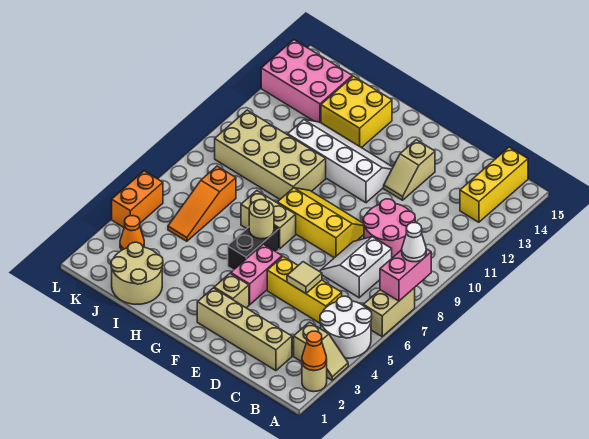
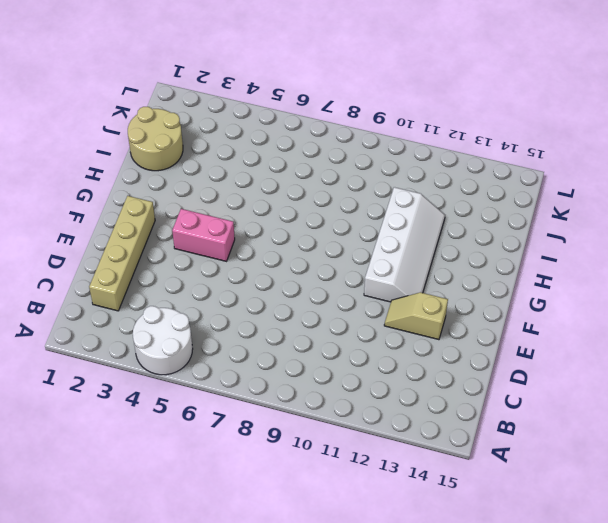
none -> tan round brick A2 level 1
none -> tan slope A3:B3 level 1 top B
none -> tan brick A6:A7 level 1

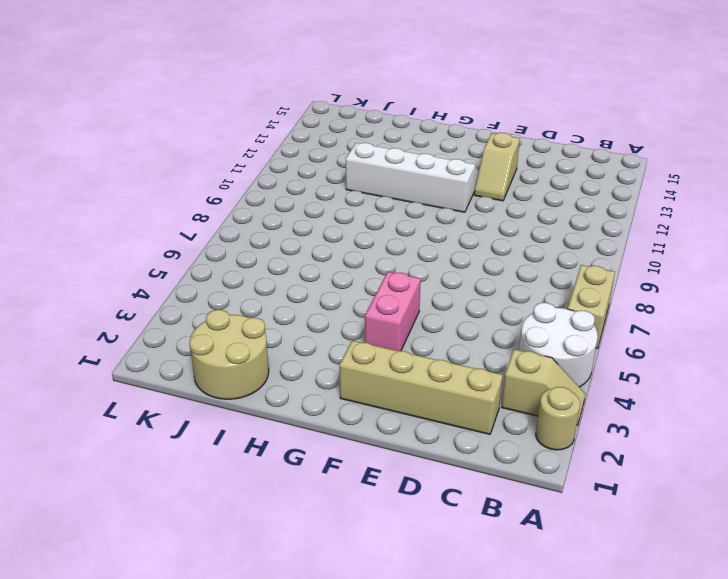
none -> yellow brick B13:B15 level 1
none -> yellow brick C5:E5 level 1
none -> white slope C7:D8 level 1 top C

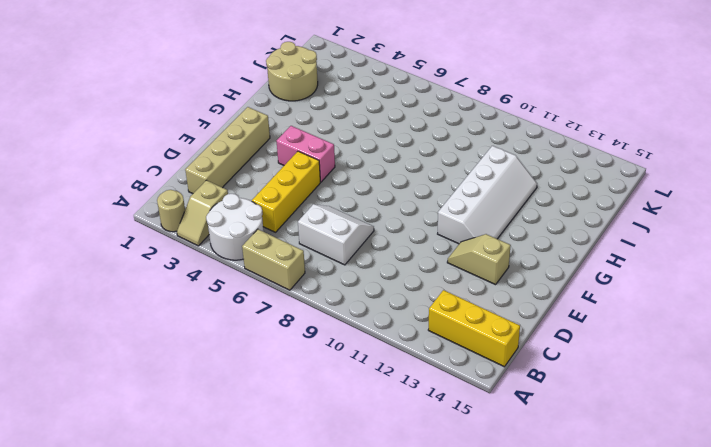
none -> pink round brick C9:D10 level 1
none -> yellow slope E8:G9 level 1 top 8
none -> tan brick F3 level 1

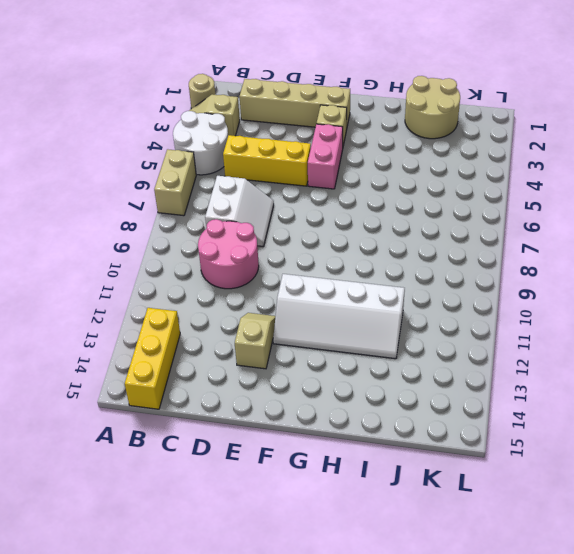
none -> yellow slope E8:G9 level 1 top 8
none -> black brick G5:G6 level 1
none -> tan brick G7:H7 level 1

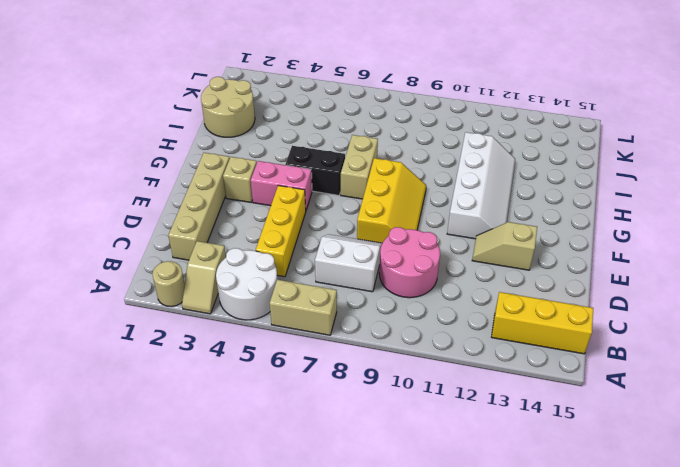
none -> tan brick H9:K10 level 1
none -> yellow brick H13:I14 level 1
none -> orange slope J5:J7 level 1 top 7

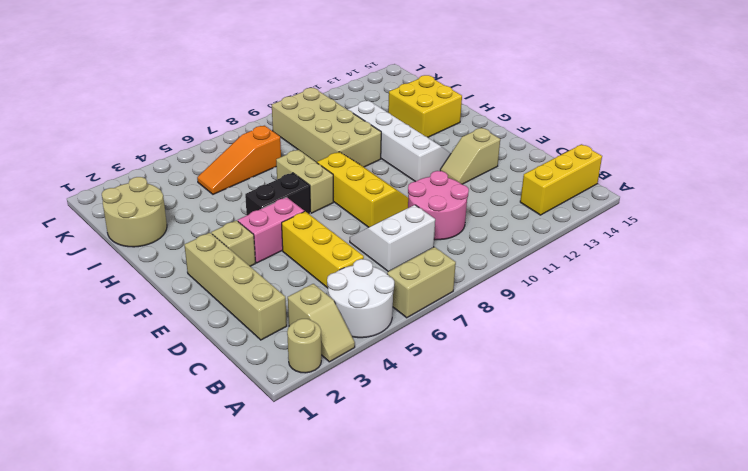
none -> pink brick J13:L14 level 1
none -> orange cone K3 level 1
none -> orange brick L4:L5 level 1

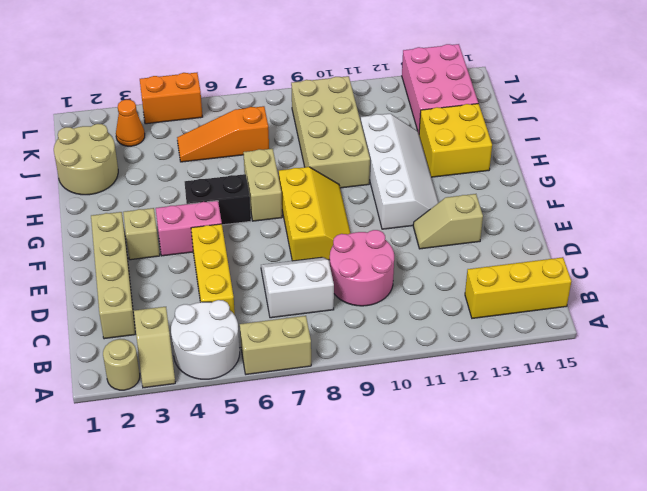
none -> orange cone A2 level 2
none -> pink brick A7:A8 level 2
none -> tan tile D5 level 2

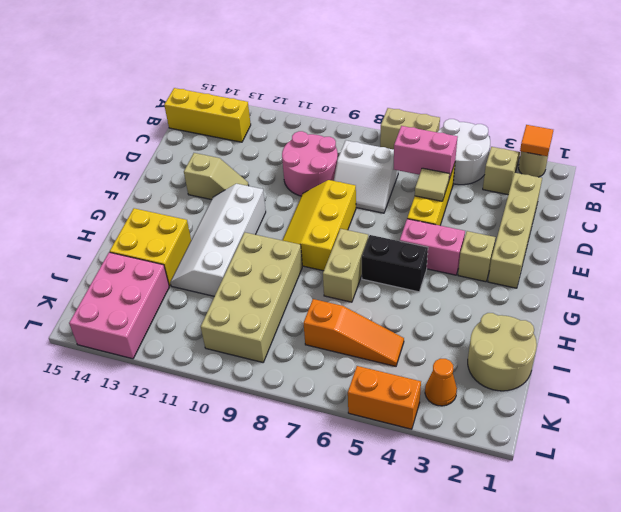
orange tile A2 level 2 -> orange cone A2 level 2
pink brick C5:C6 level 2 -> pink brick A7:A8 level 2
none -> tan round brick G6 level 2
none -> white cone A8 level 3

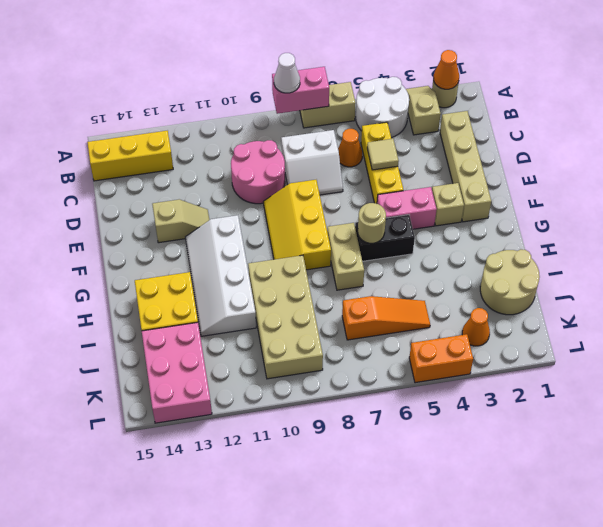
orange cone C6 level 1 -> none

